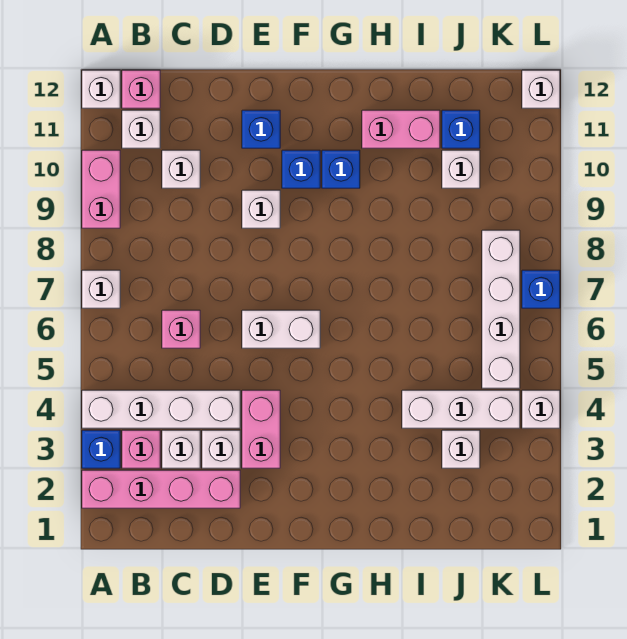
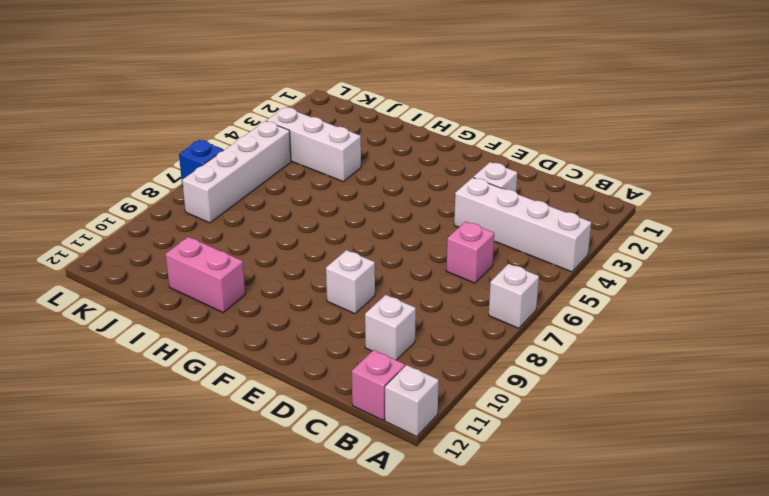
none -> pink brick A2:D2 level 1
none -> blue brick A3 level 1
none -> pink brick A9:A10 level 1

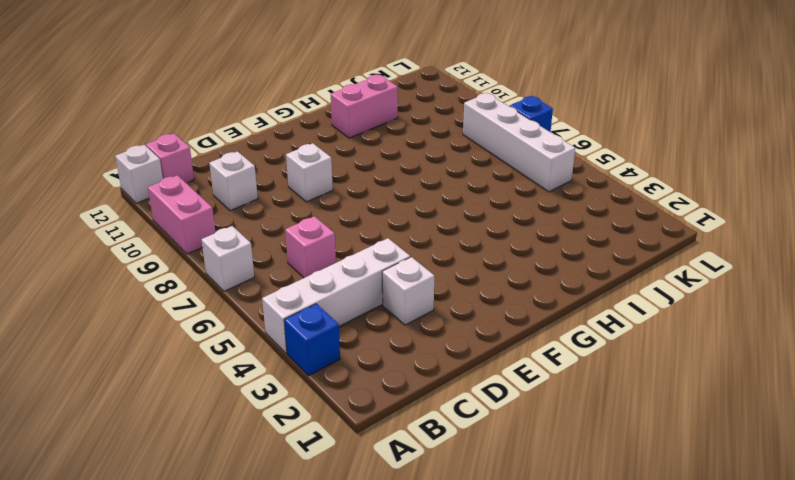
none -> pink brick A2:D2 level 1
none -> pink brick B3 level 1
none -> white brick B11 level 1

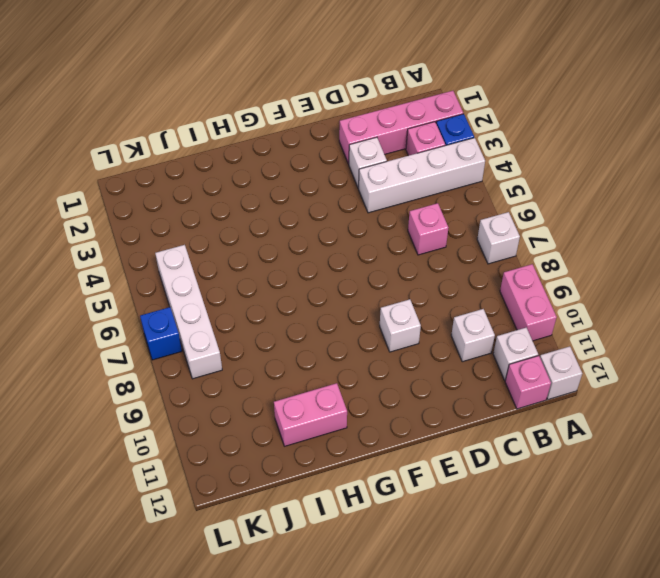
none -> white brick C3 level 1
none -> pink brick E3:E4 level 1
none -> white brick E6:F6 level 1

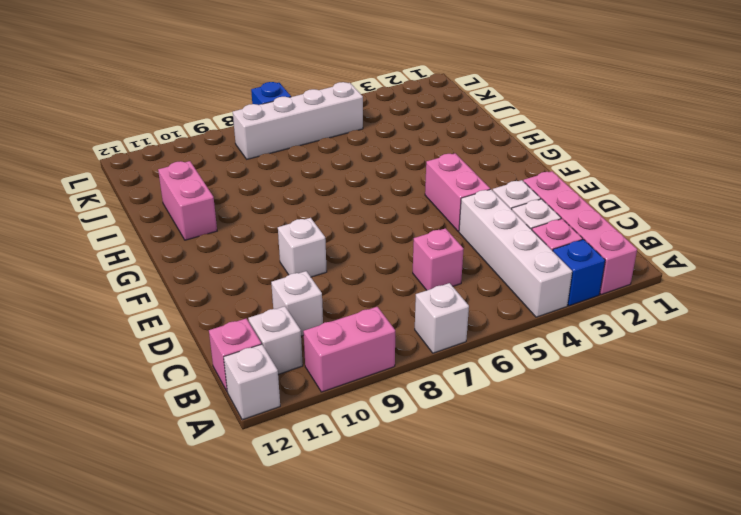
pink brick E4:F4 level 1 -> pink brick E3:E4 level 1
none -> white brick E6:F6 level 1
none -> blue brick E11 level 1
none -> blue brick F10 level 1

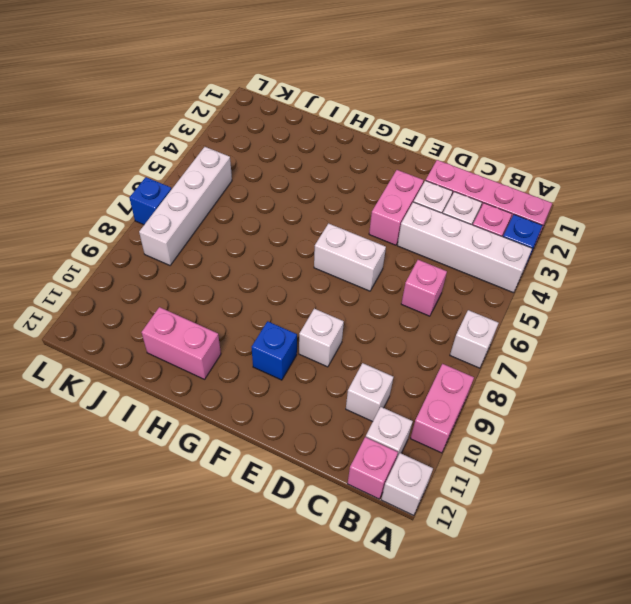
none -> blue brick E11 level 1
none -> blue brick G10 level 1
none -> white brick I4:K4 level 1

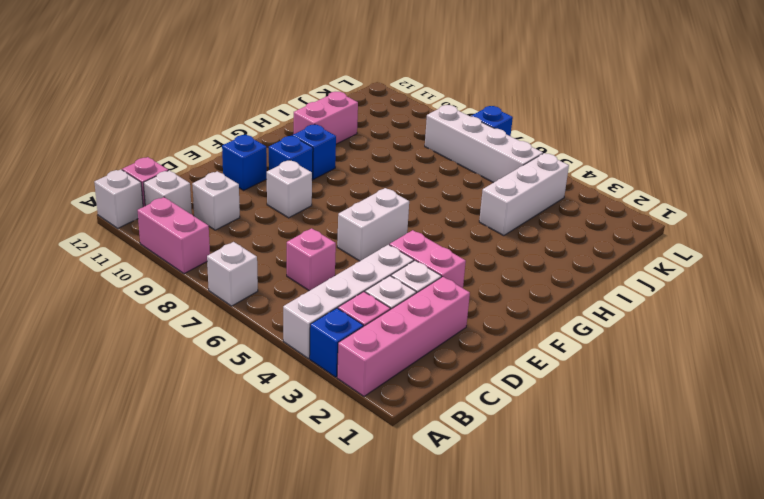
none -> white brick J3 level 1
none -> white brick J10 level 1
none -> blue brick J11 level 1

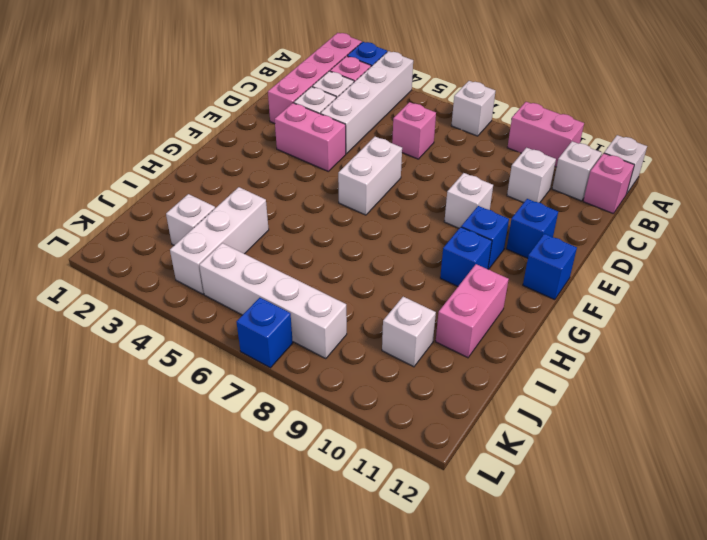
blue brick F12 level 1 -> blue brick J11 level 1
none -> white brick L4 level 1
none -> white brick L12 level 1

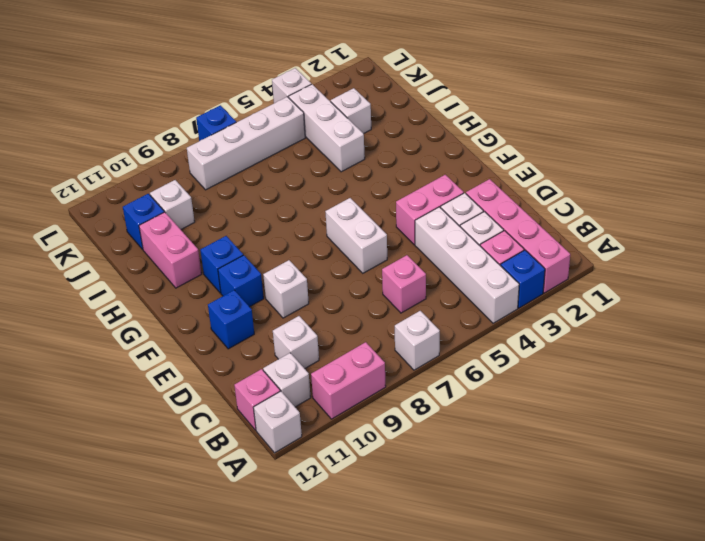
none -> white brick L12 level 1

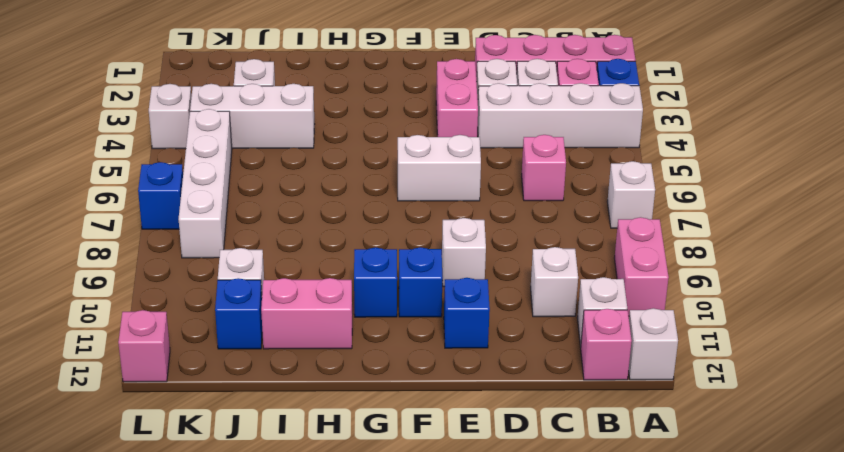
pink brick L12 level 1 -> white brick L12 level 1

